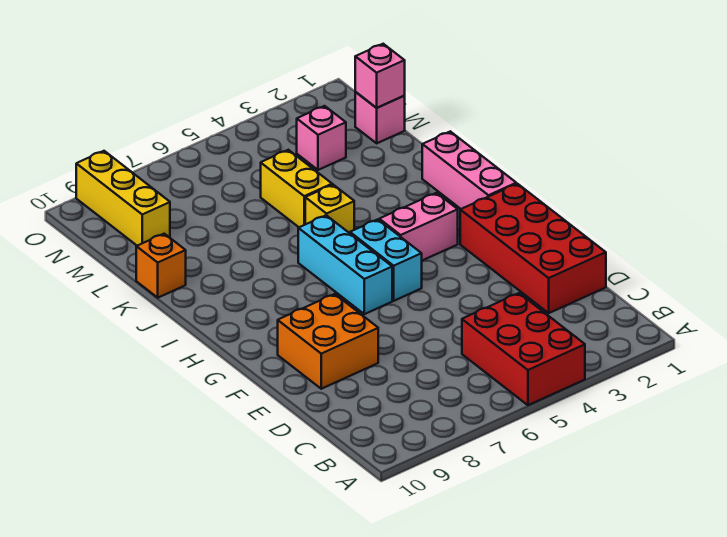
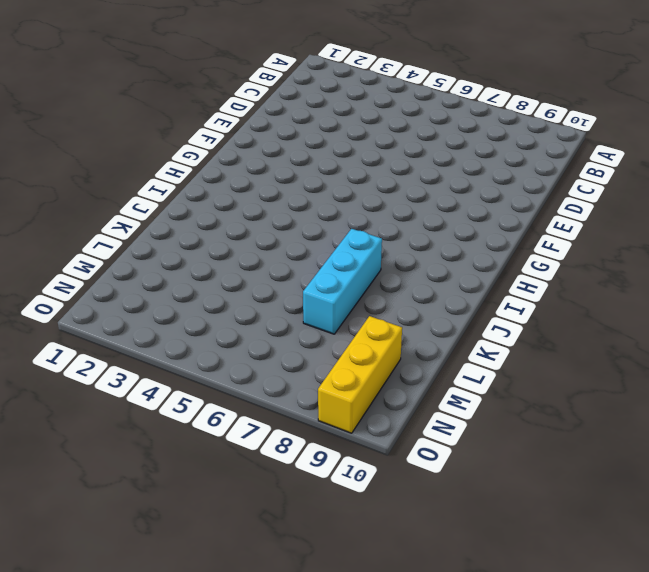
cyan brick J7:L7 level 1 -> cyan brick G6:I6 level 1
none -> red brick A4:C5 level 1
none -> red brick D1:G2 level 1
none -> orange brick E8:F9 level 1

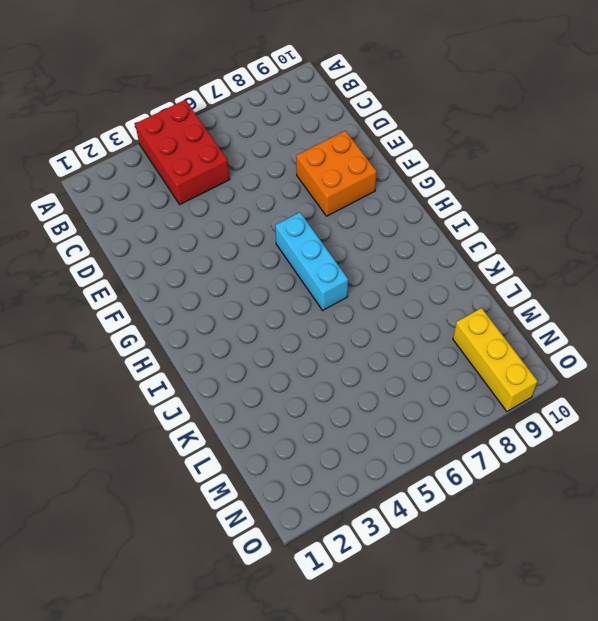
none -> red brick D1:G2 level 1
none -> cyan brick G5:H5 level 1
none -> pink brick H1:J1 level 1

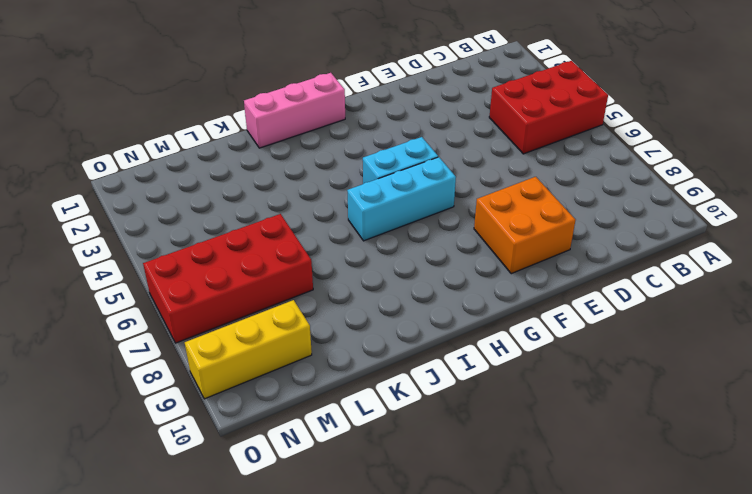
red brick L6:O7 level 1 -> red brick D1:G2 level 1
none -> pink brick H3:H4 level 1
none -> yellow brick J5 level 1
none -> yellow brick K5:L5 level 1

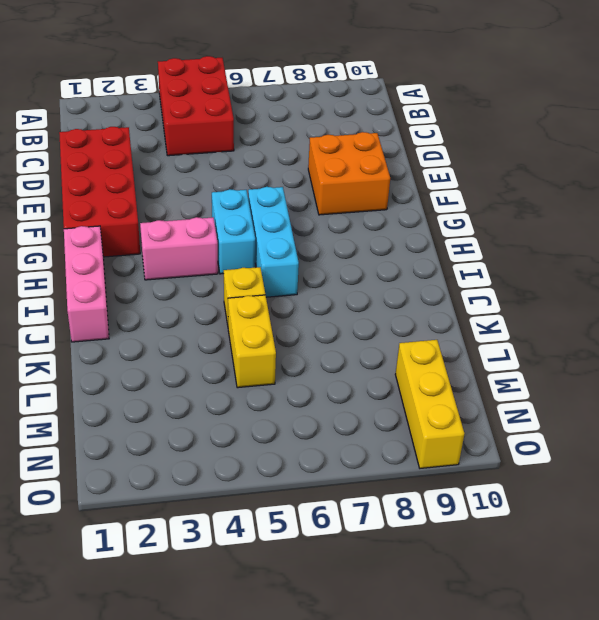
none -> orange brick K10 level 1
none -> pink brick M1 level 1
none -> pink brick M3 level 1

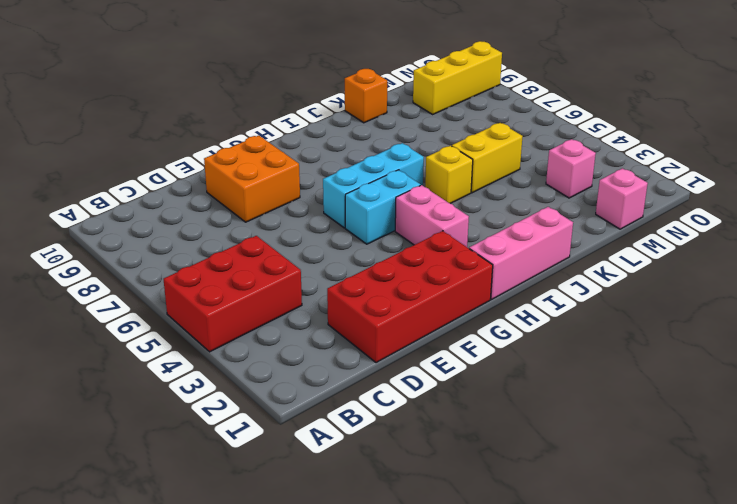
none -> pink brick M1 level 2

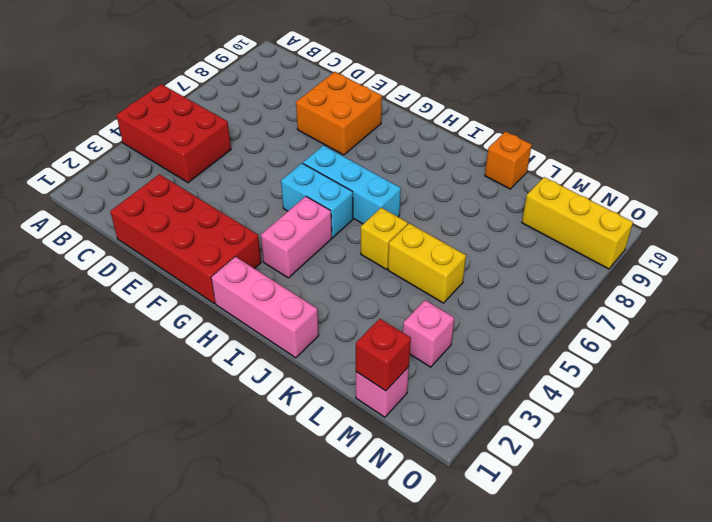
red brick M1 level 2 -> pink brick M1 level 2

